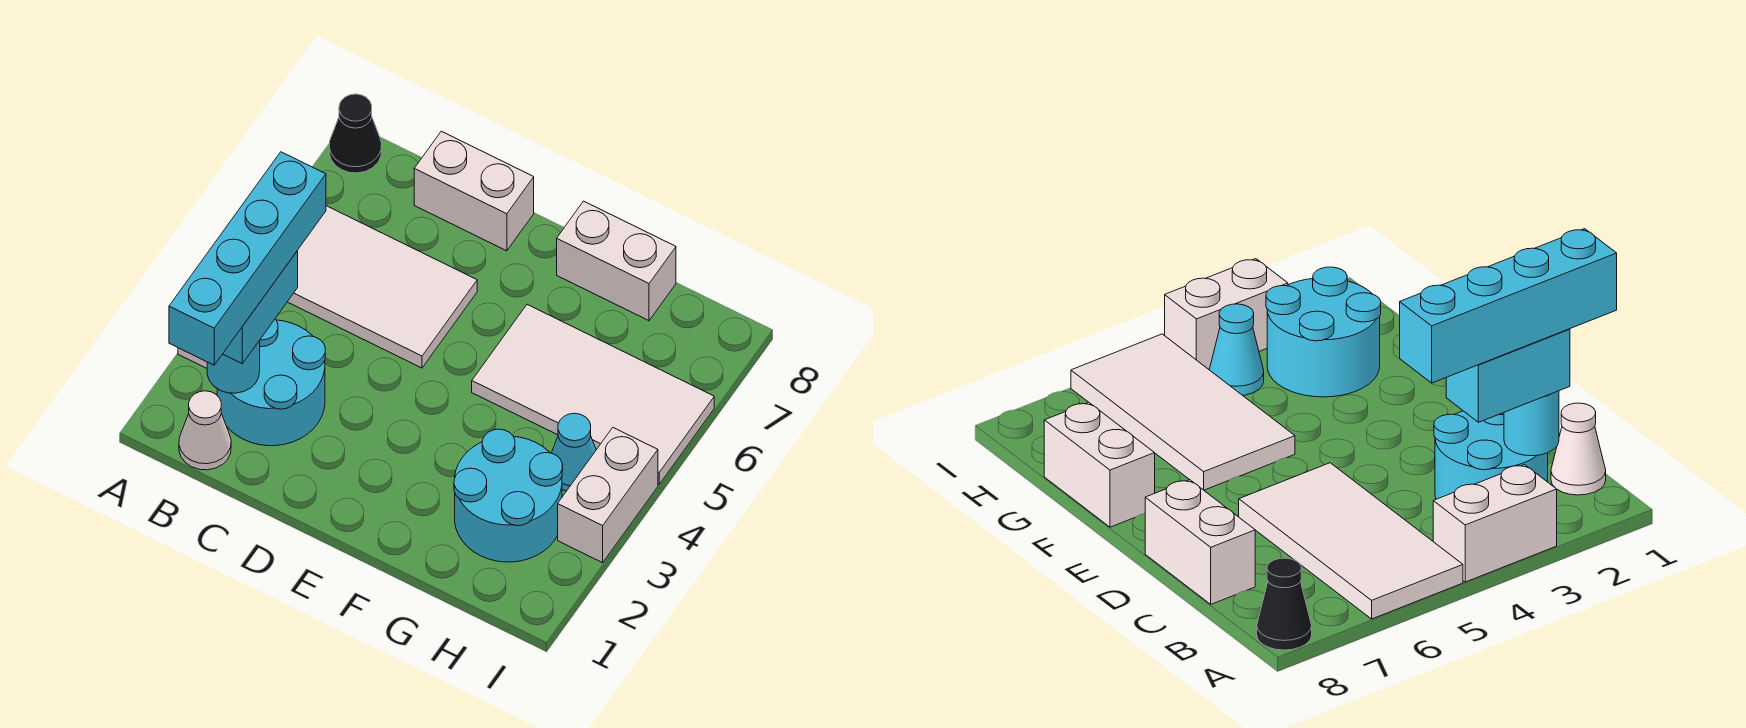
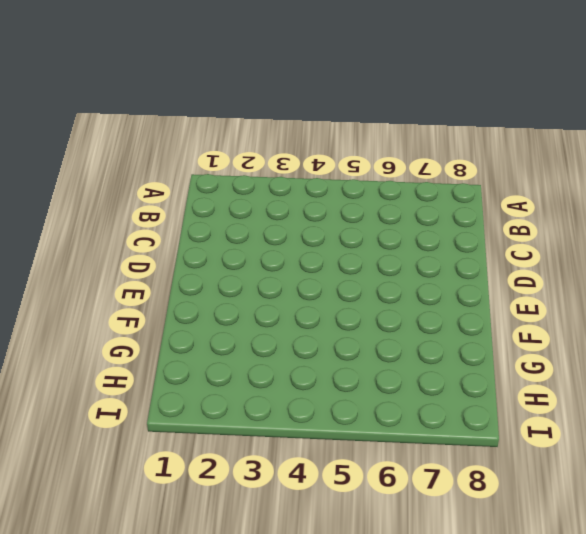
none -> white brick A3:A4 level 1
none -> white tile A5:D6 level 1
none -> black cone A8 level 1

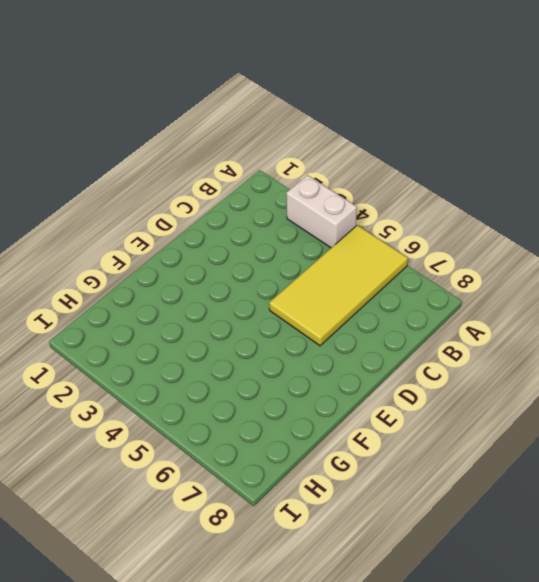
yellow tile A5:D6 level 1 -> white tile A5:D6 level 1
none -> black cone A8 level 1
none -> white cone B1 level 1
none -> cyan round brick B2:C3 level 1

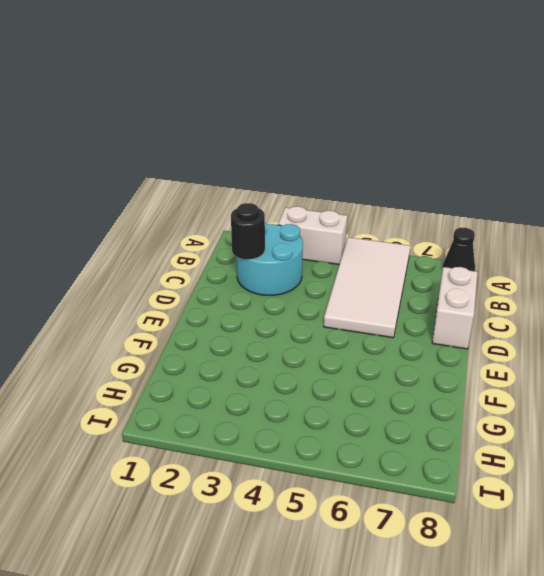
black round brick C2 level 2 -> none
none -> white cone B1 level 1
none -> white tile F5:I6 level 1
none -> white brick F8:G8 level 1

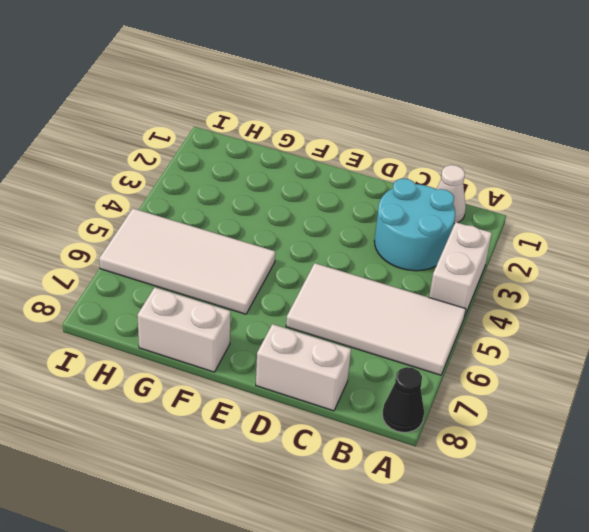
none -> cyan round brick G2:H3 level 1
none -> cyan cone H4 level 1
none -> white brick I3:I4 level 1

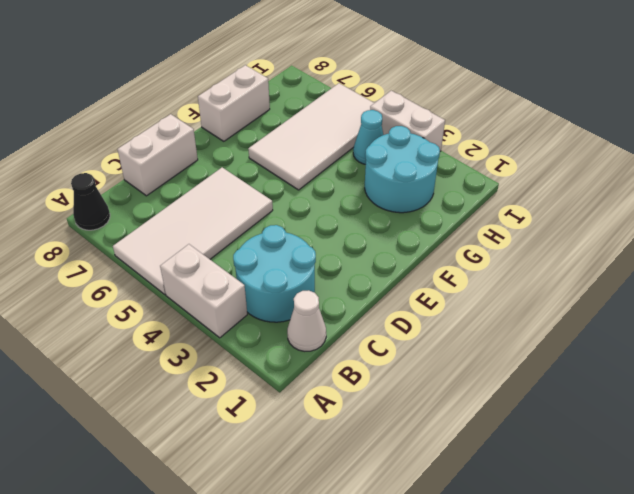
none -> cyan round brick B2 level 2
none -> cyan brick B2:B3 level 3
none -> cyan brick B1:B4 level 4

